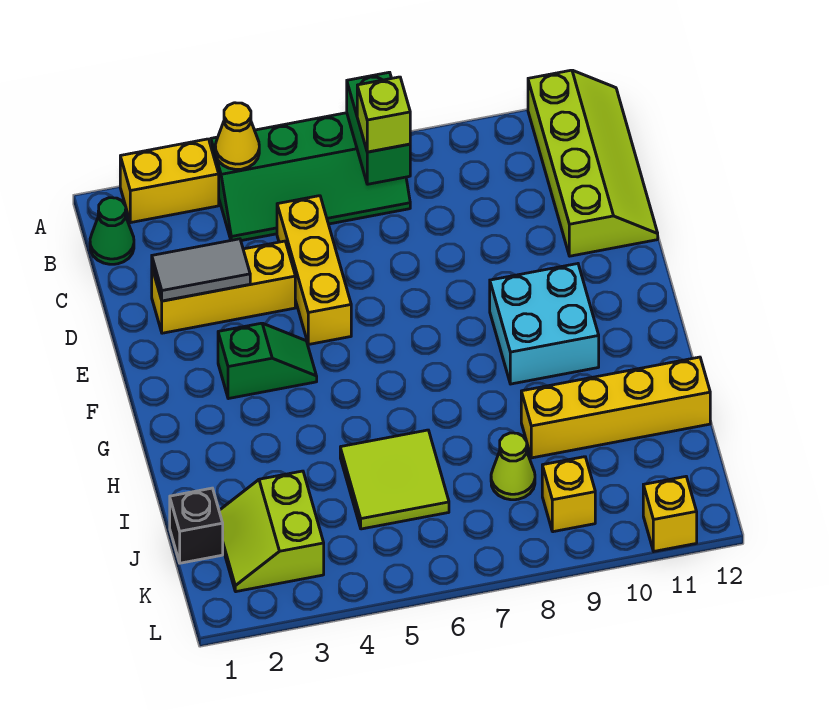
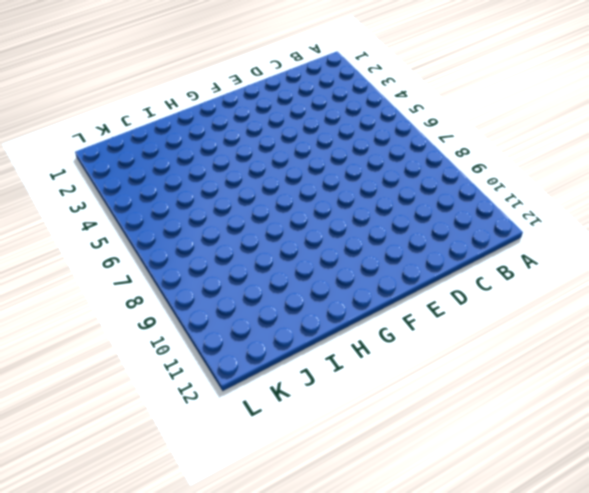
none -> yellow brick A2:A3 level 1
none -> green slope A4:B7 level 1 top A
none -> lime slope A11:D12 level 1 top 11

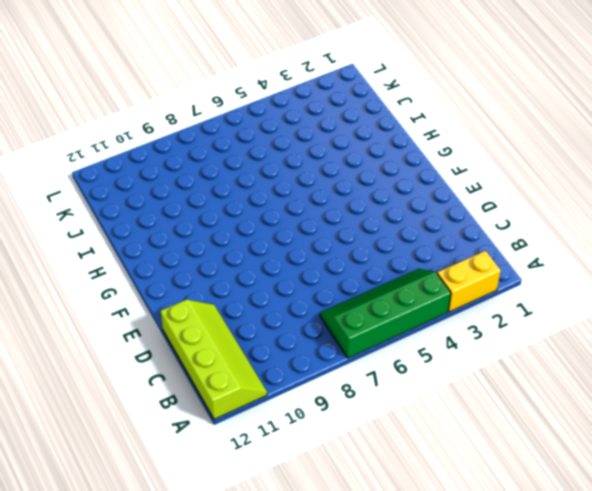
lime slope A11:D12 level 1 top 12 -> lime slope A11:D12 level 1 top 11
none -> green cone B1 level 1
none -> yellow brick C5:E5 level 1
none -> yellow brick D2:D4 level 1

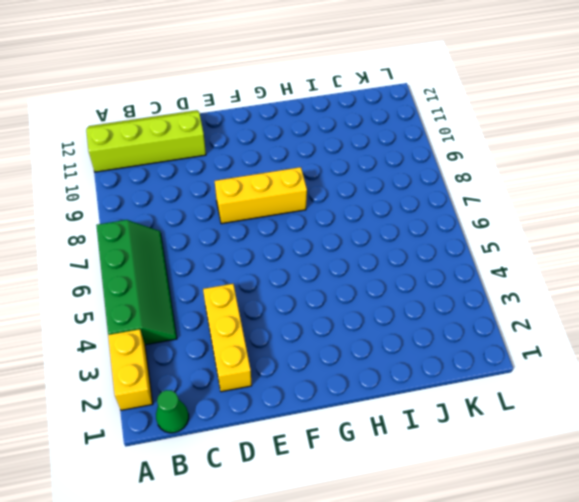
yellow brick E8:G8 level 1 -> yellow brick C5:E5 level 1
none -> green slope F3:F4 level 1 top 3
none -> cyan brick F9:G10 level 1
none -> lime tile I5:J6 level 1

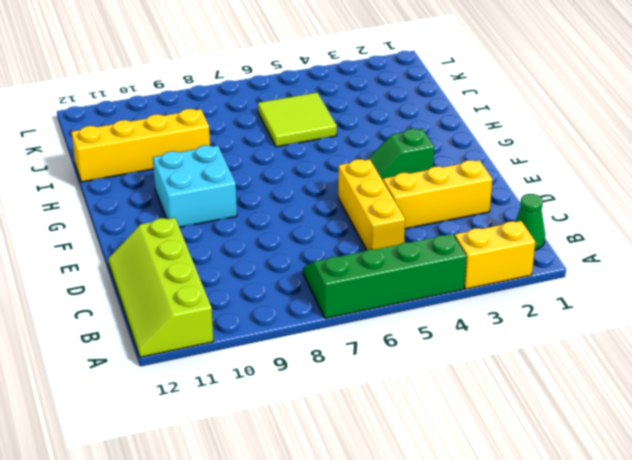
none -> black brick J1 level 1
none -> lime slope J2:K3 level 1 top 3
none -> lime cone J8 level 1

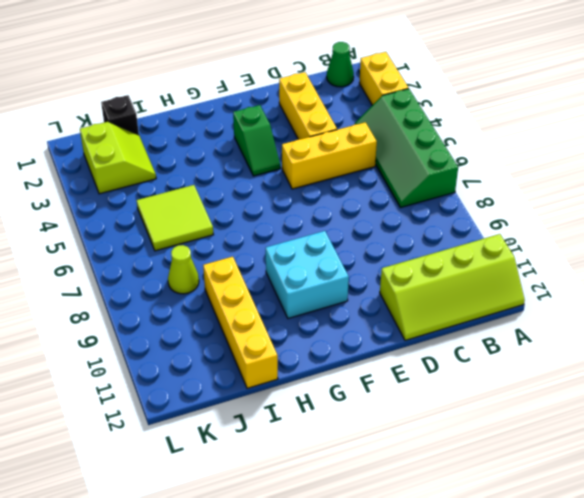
lime slope J2:K3 level 1 top K -> lime slope J2:K3 level 1 top 3
none -> yellow brick K9 level 1
none -> yellow brick L11 level 1
none -> yellow cone A4 level 2

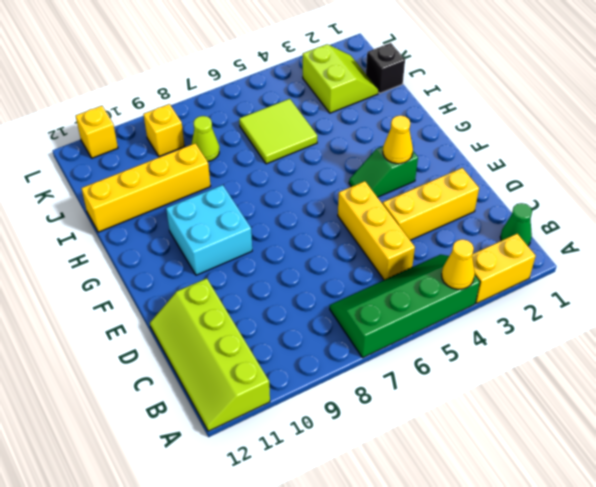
yellow cone F3 level 2 -> none
none -> green brick A7:B7 level 2
none -> grey tile D2:D3 level 2
none -> lime brick B7 level 3

